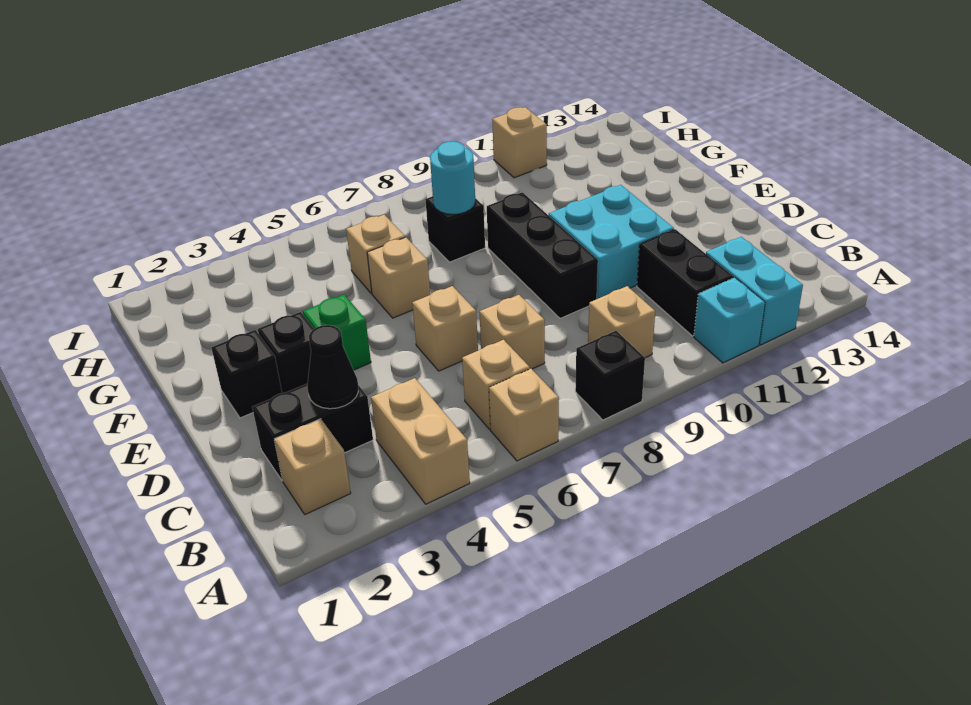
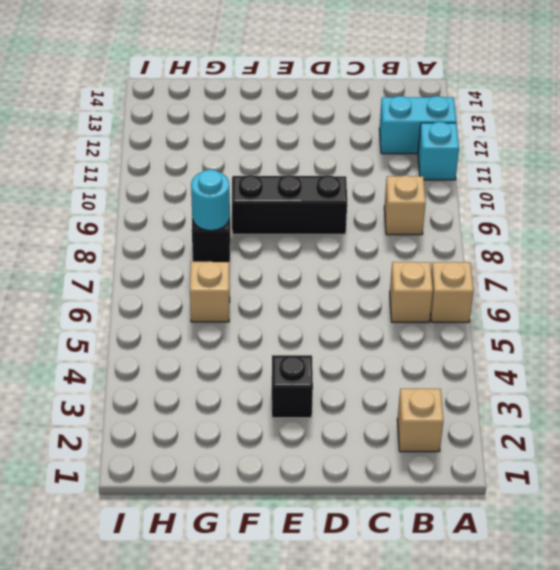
none -> tan brick A4:B4 level 1
none -> black brick A8 level 1
none -> black brick B11:C11 level 1

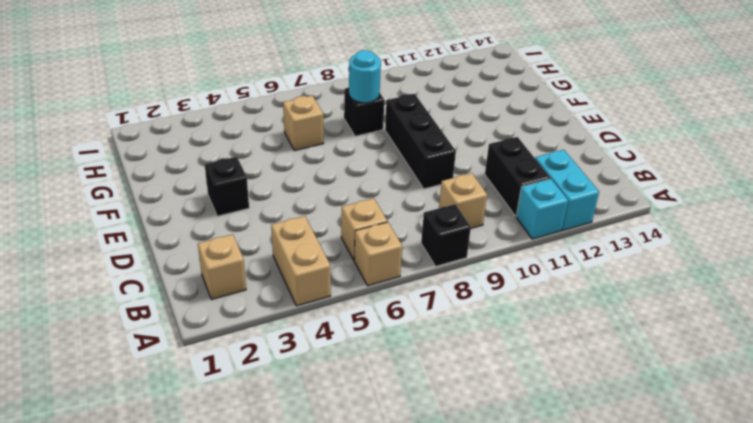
none -> black brick C2:C3 level 1
none -> tan brick C7 level 1
none -> tan brick D6 level 1

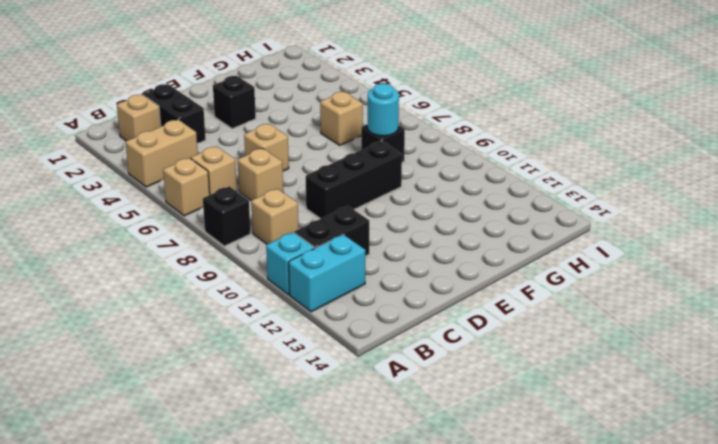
none -> cyan brick D10:E11 level 1
none -> black brick E2 level 1
none -> green brick E4 level 1

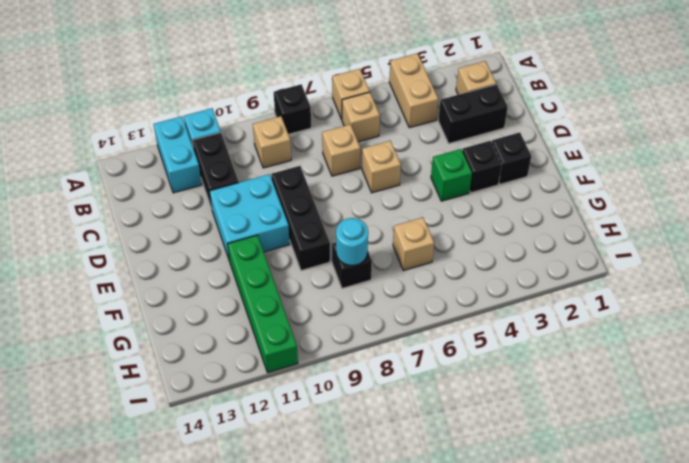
green brick F11:I11 level 1 -> tan brick I11 level 1
none -> tan brick F6 level 1
none -> black cone C3 level 2

